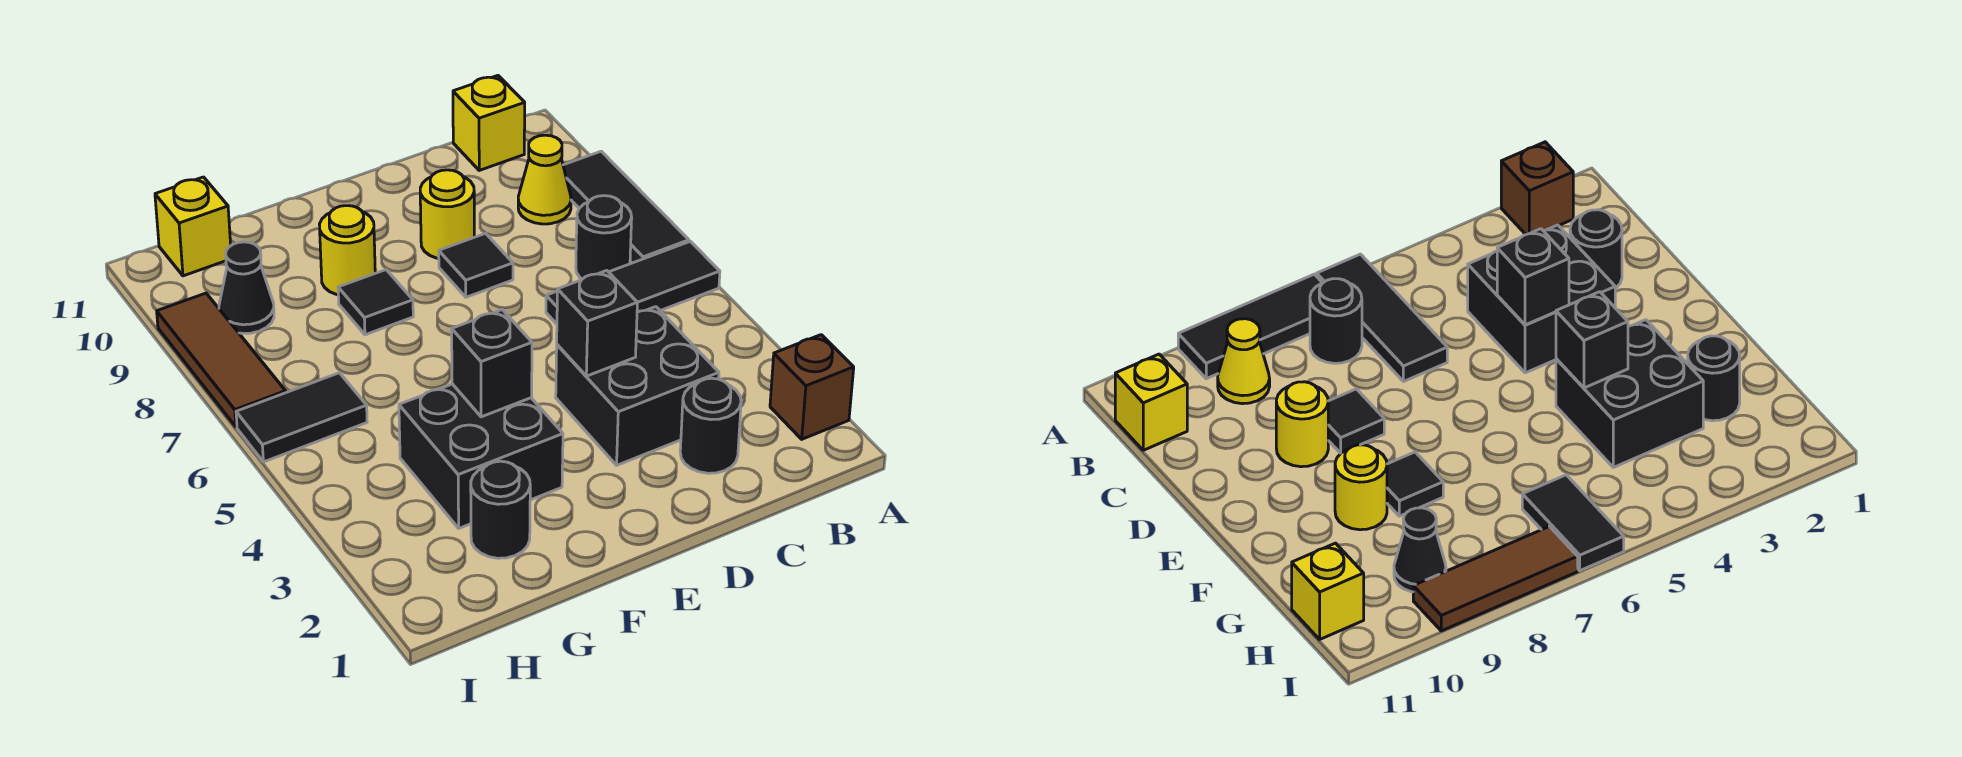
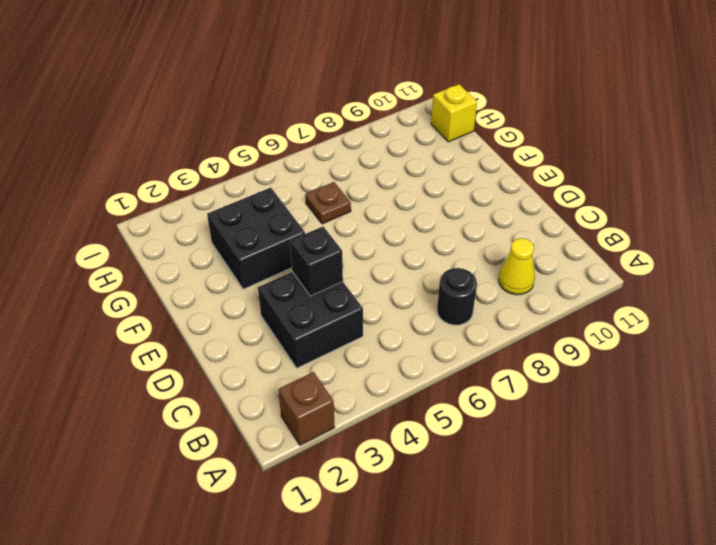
brown plate G6 level 1 -> none
none -> black tile A6:C6 level 1
none -> black tile A7:A9 level 1
none -> yellow brick B11 level 1

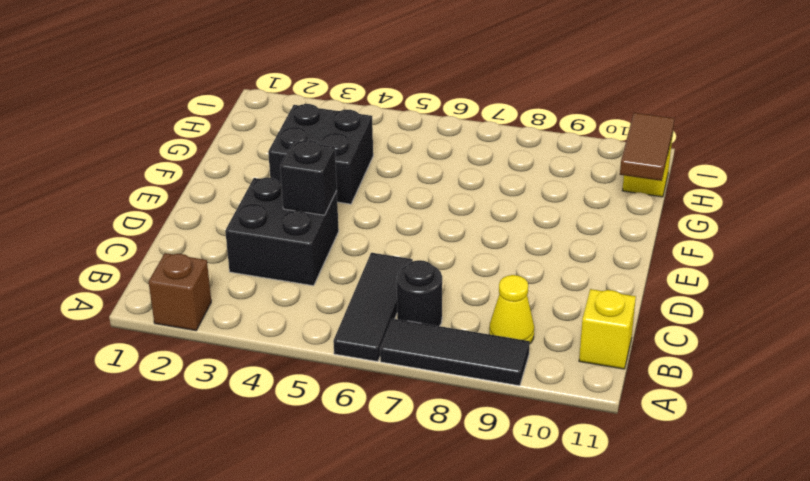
brown tile G11:H11 level 2 -> none
none -> black round brick C2 level 1
none -> black tile D8 level 1
none -> yellow round brick D9 level 1

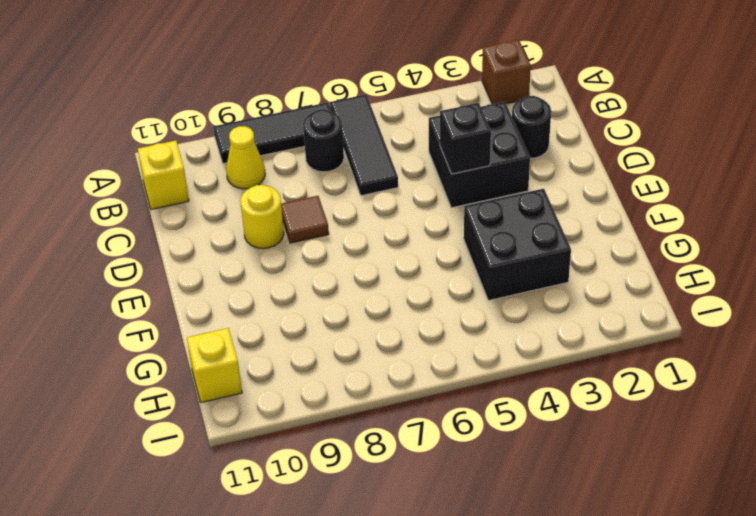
brown tile D8 level 1 -> black tile D8 level 1
none -> black tile F8 level 1
none -> yellow round brick F9 level 1
none -> black round brick G2 level 1

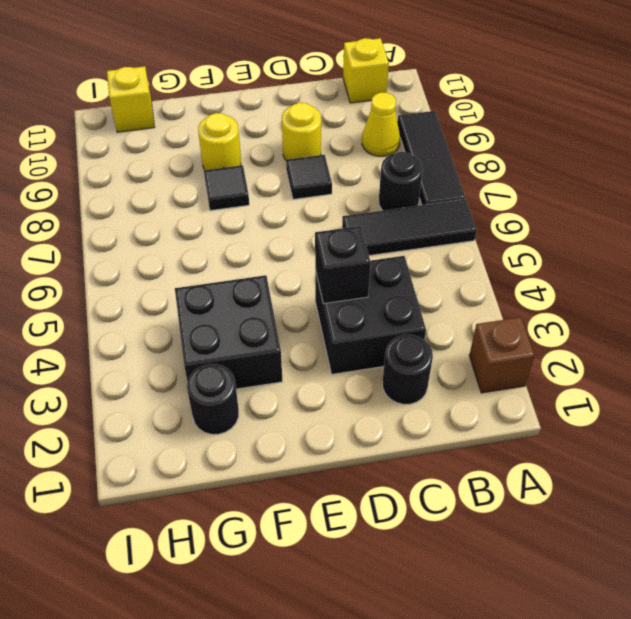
none -> black tile H6:I6 level 1
none -> black cone H9 level 1
none -> brown tile I7:I9 level 1

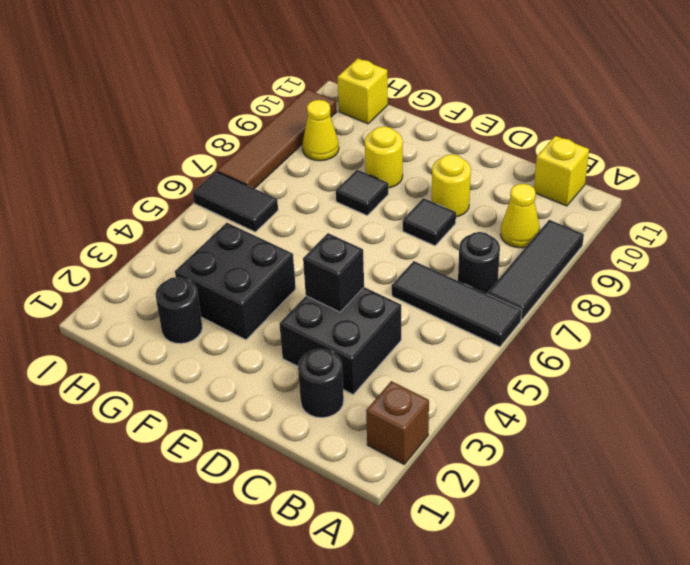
yellow cone H9 level 1 -> black cone H9 level 1
brown tile I7:I10 level 1 -> brown tile I7:I9 level 1
none -> black brick F4 level 2

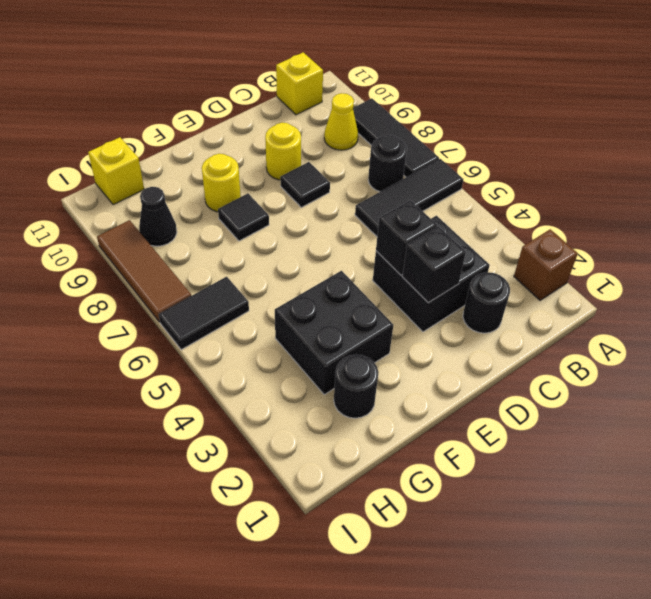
black brick D3 level 2 -> black brick F4 level 2

